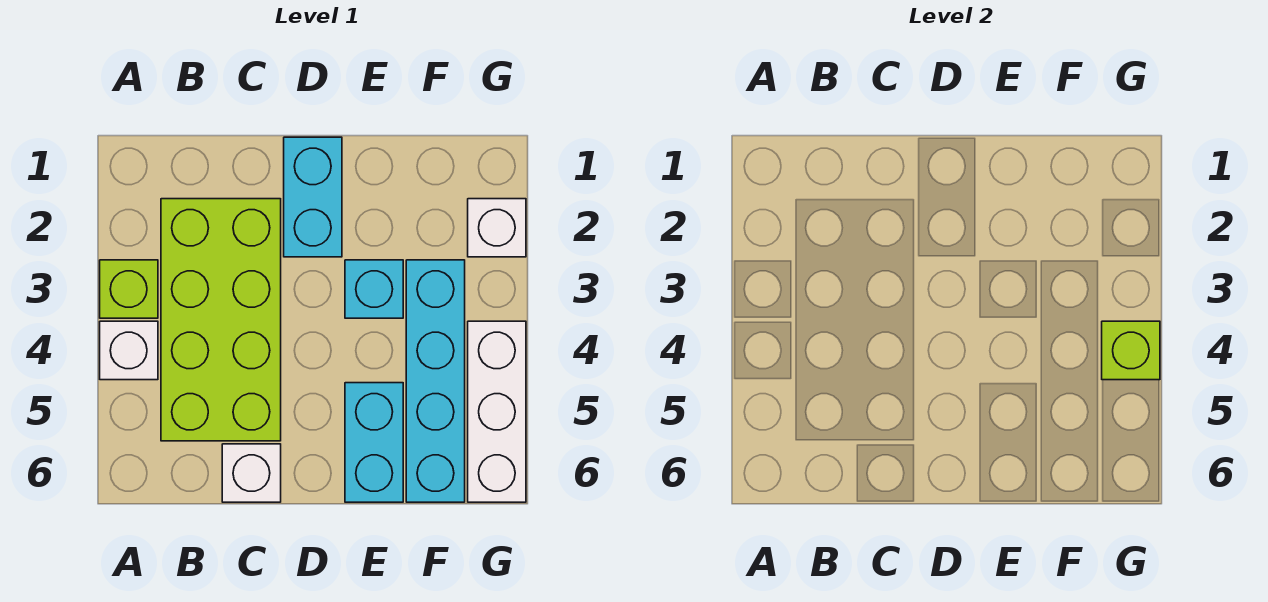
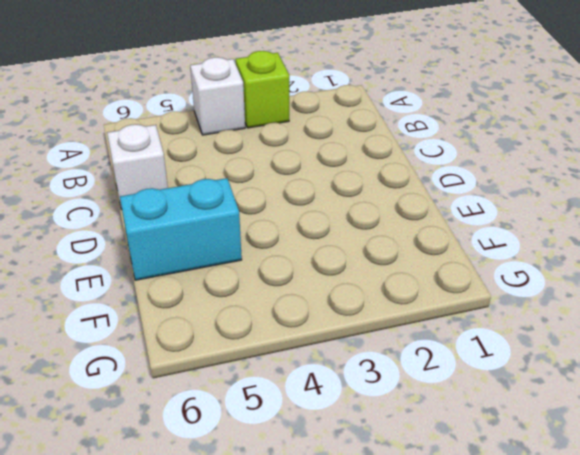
none -> lime brick B2:C5 level 1
none -> cyan brick D1:D2 level 1

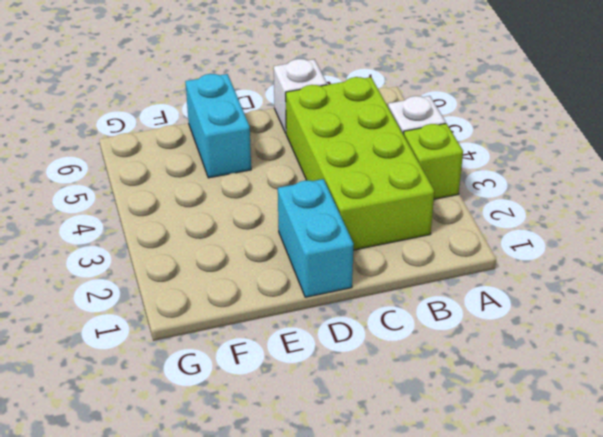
none -> cyan brick E3 level 1
none -> cyan brick F3:F6 level 1

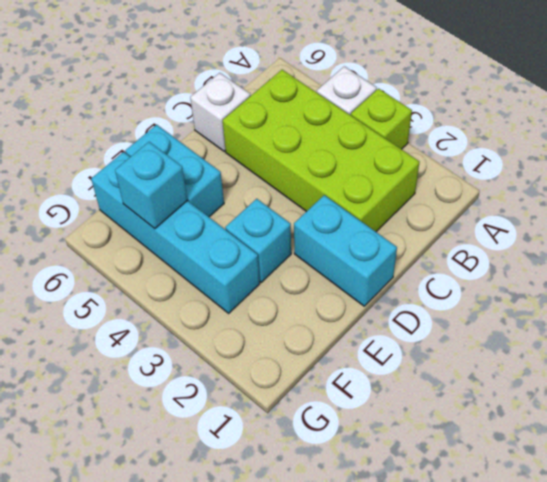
cyan brick F5 level 2 -> none
none -> white brick G2 level 1
none -> white brick G4:G6 level 1

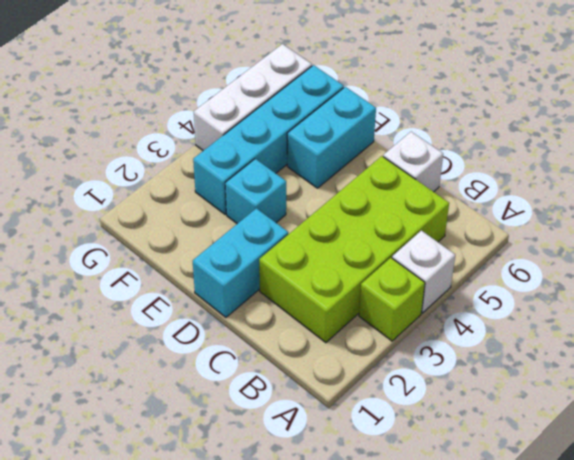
none -> white brick G2 level 1
none -> lime brick G4 level 2

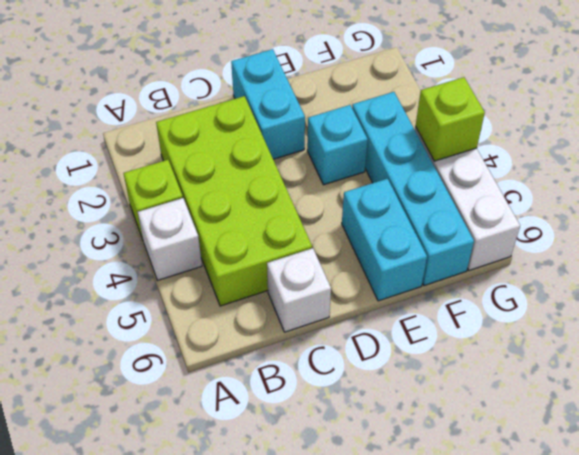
none -> white brick G2 level 1

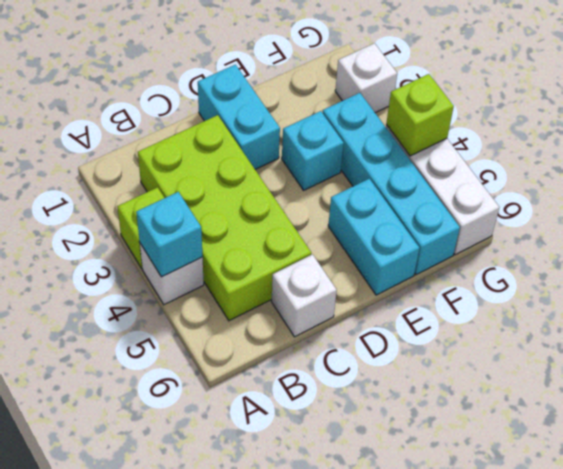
cyan brick A4 level 2 -> none

